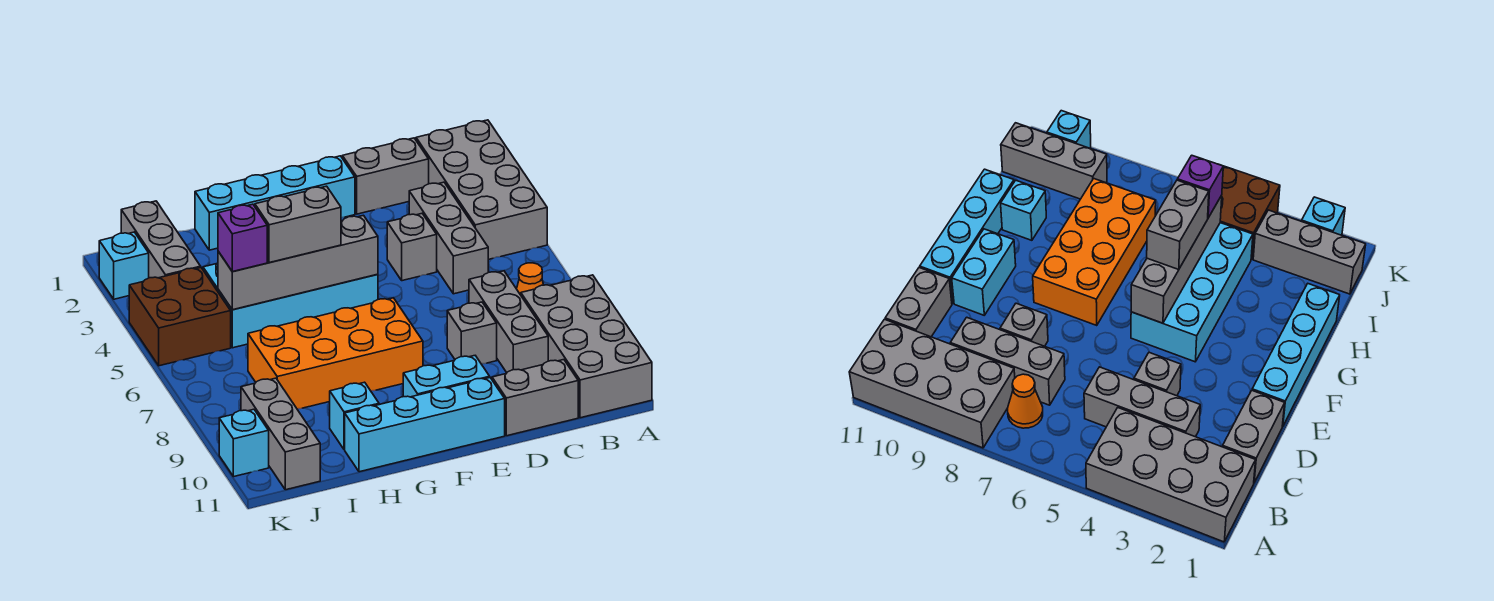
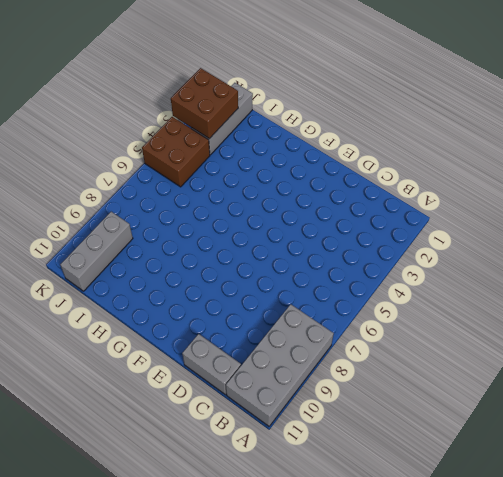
brown brick J2:K3 level 2 -> none
none -> grey brick A1:B4 level 1
none -> orange cone B7 level 1
none -> grey brick C1:D1 level 1

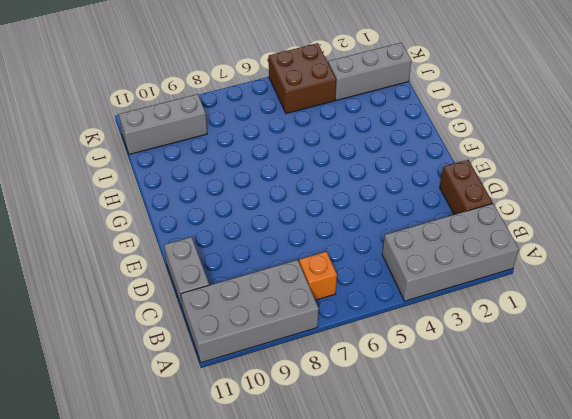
orange brick B7 level 1 -> orange cone B7 level 1
brown brick C1:D1 level 1 -> grey brick C1:D1 level 1
none -> grey brick C3:C5 level 1
none -> grey brick C7:C9 level 1
none -> grey brick D4 level 1

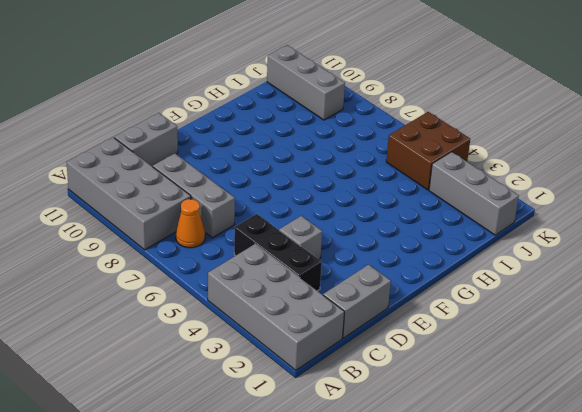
black brick C3:C5 level 1 -> grey brick C3:C5 level 1
none -> grey brick D8 level 1
none -> cyan brick E1:H1 level 1
none -> cyan brick E10:F10 level 1

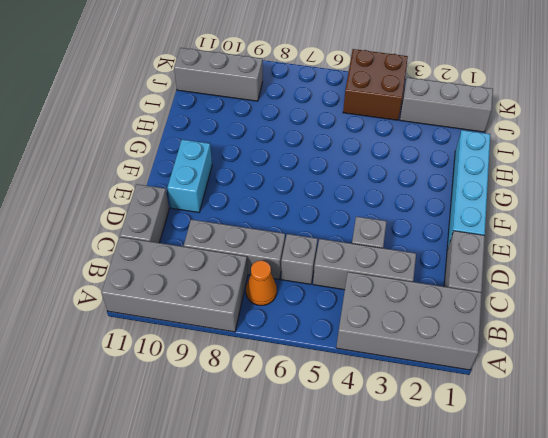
grey brick C6 level 1 -> grey brick D8 level 1
none -> cyan brick E11:H11 level 1
none -> cyan brick F4:I5 level 1
none -> orange brick F7:I8 level 1

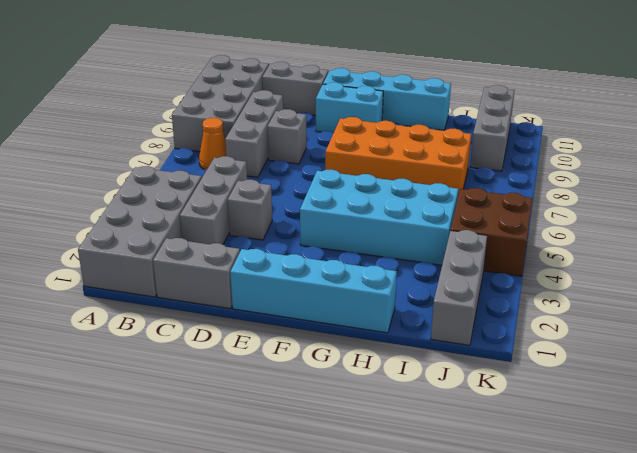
none -> cyan brick H10 level 1
none -> cyan brick K2 level 1
none -> cyan brick K10 level 1

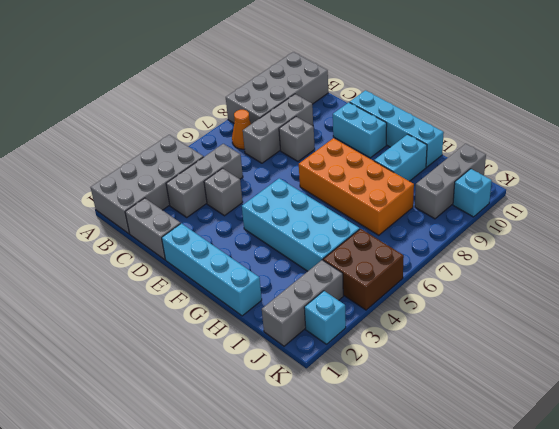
cyan brick H9:H10 level 1 -> cyan brick H10 level 1
none -> grey brick C11:D11 level 1
none -> grey brick F5:I5 level 2
none -> grey brick G5:H5 level 3

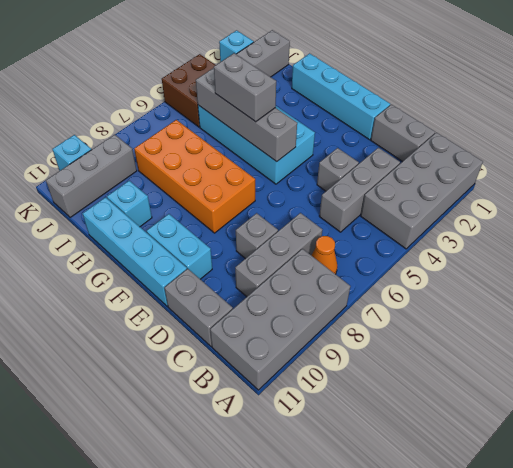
none -> purple brick I5 level 3

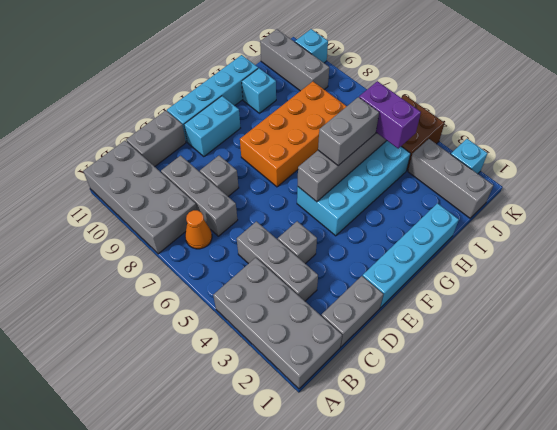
purple brick I4:I5 level 3 -> purple brick I5 level 3

